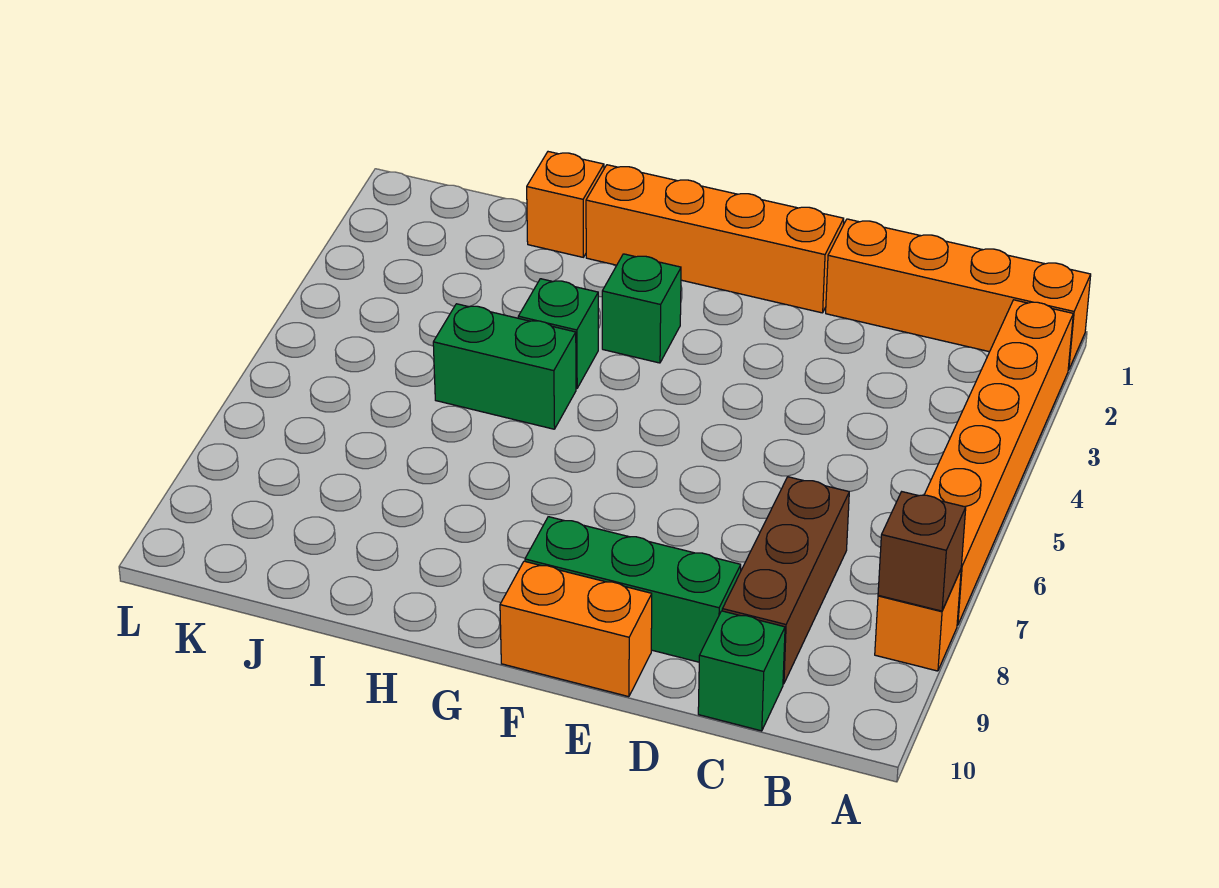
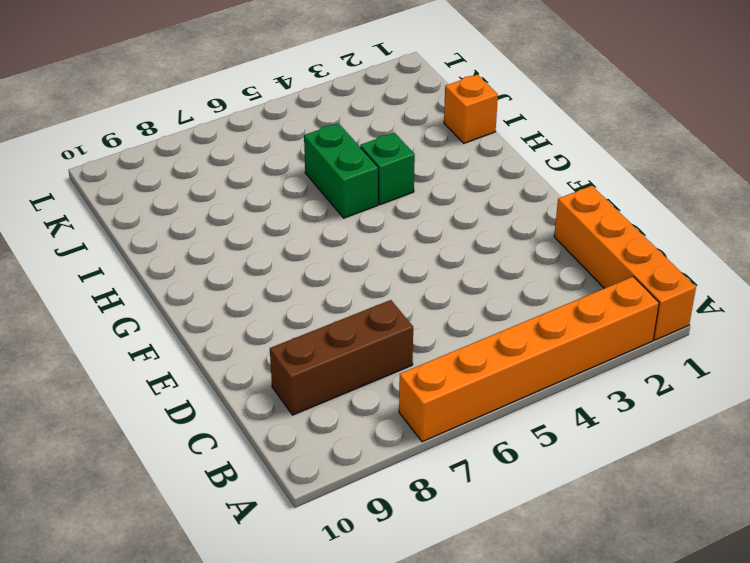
none -> orange brick A8 level 1
none -> green brick C10 level 1
none -> green brick D9:F9 level 1

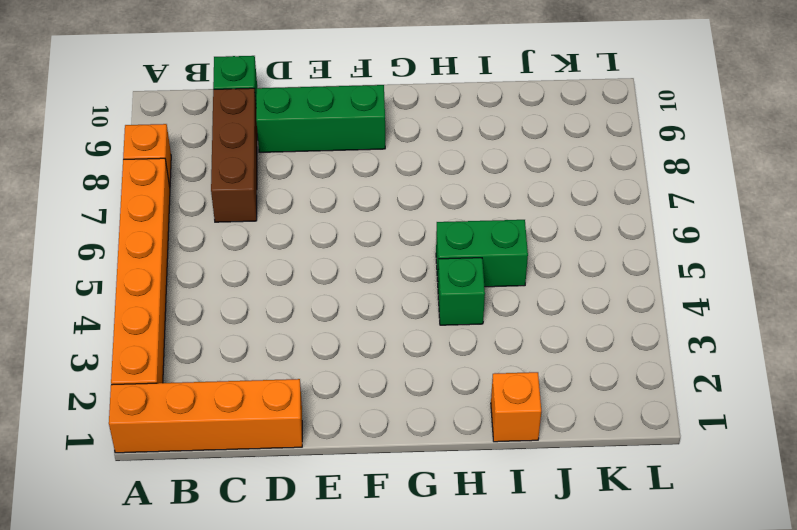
none -> orange brick E1:H1 level 1
none -> orange brick E10:F10 level 1
none -> green brick G3 level 1

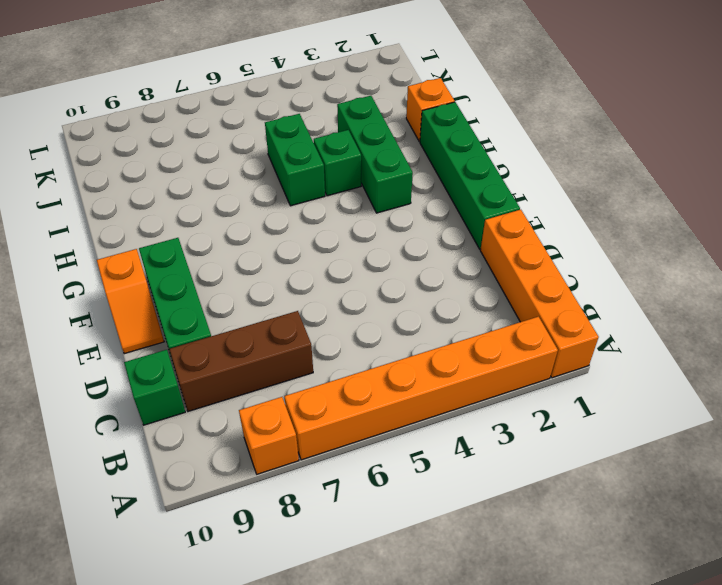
green brick E1:H1 level 1 -> orange brick E1:H1 level 1
orange slope E10:F10 level 1 top F -> orange brick E10:F10 level 1
green brick G3:I3 level 1 -> green brick G3 level 1
none -> brown brick A8 level 2

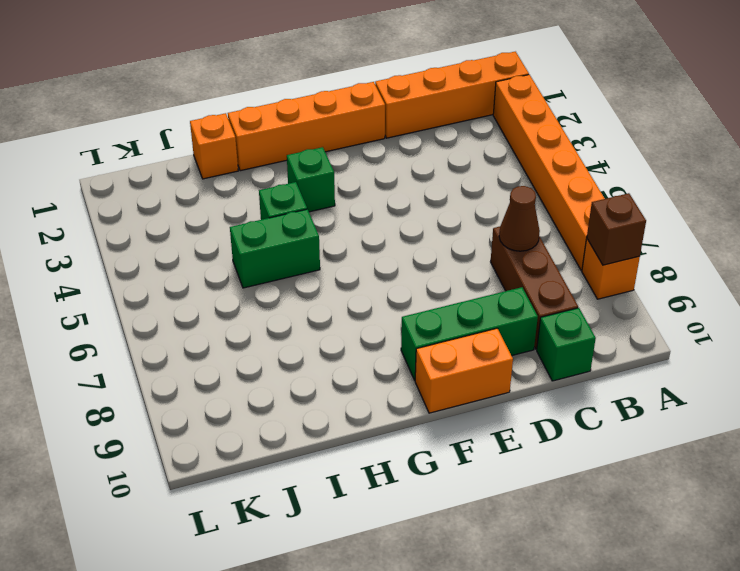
brown cone C7 level 2 -> none

